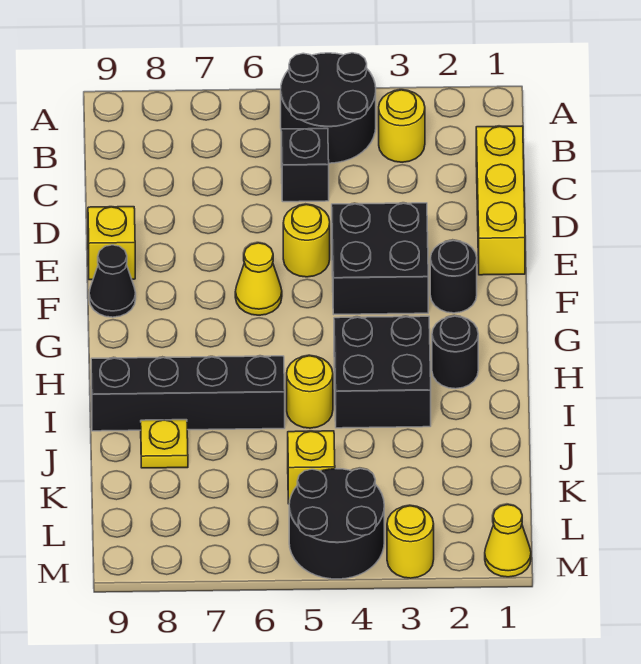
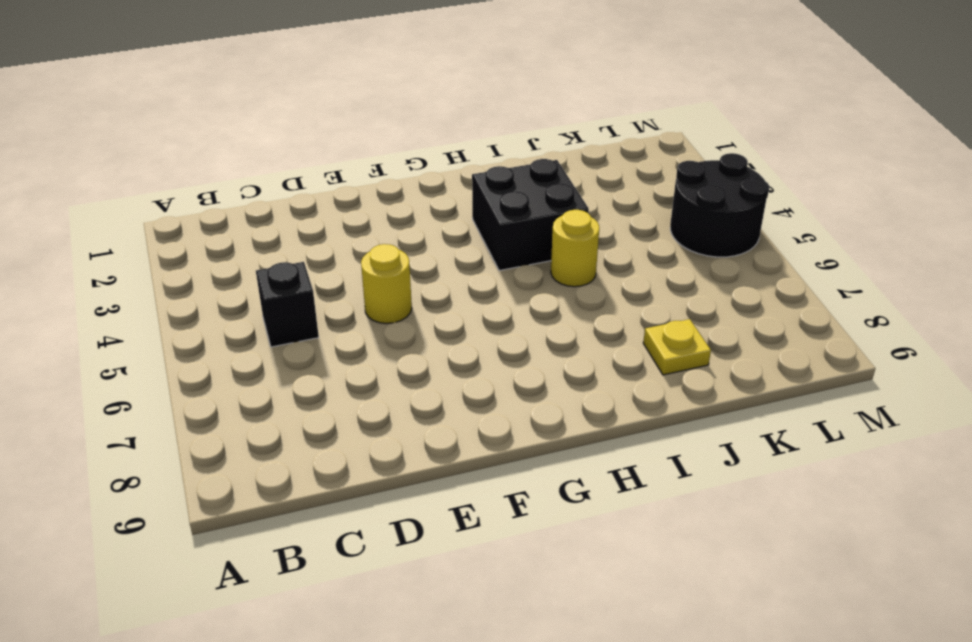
none -> black round brick A4:B5 level 1
none -> yellow round brick B3 level 1
none -> yellow brick C1:E1 level 1

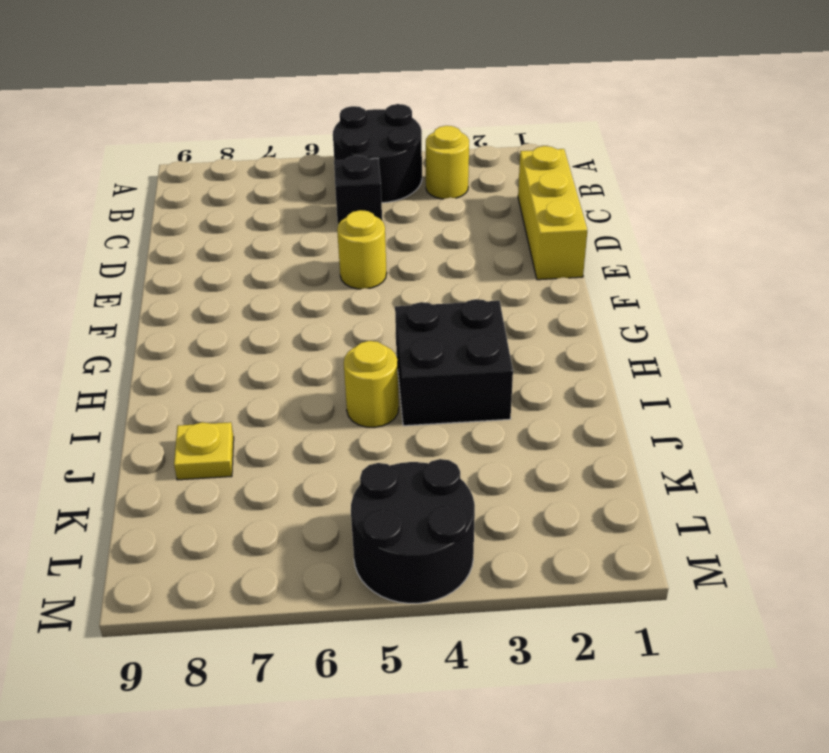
none -> black brick E3:F4 level 1
none -> yellow brick E9 level 1
none -> black round brick F2 level 1

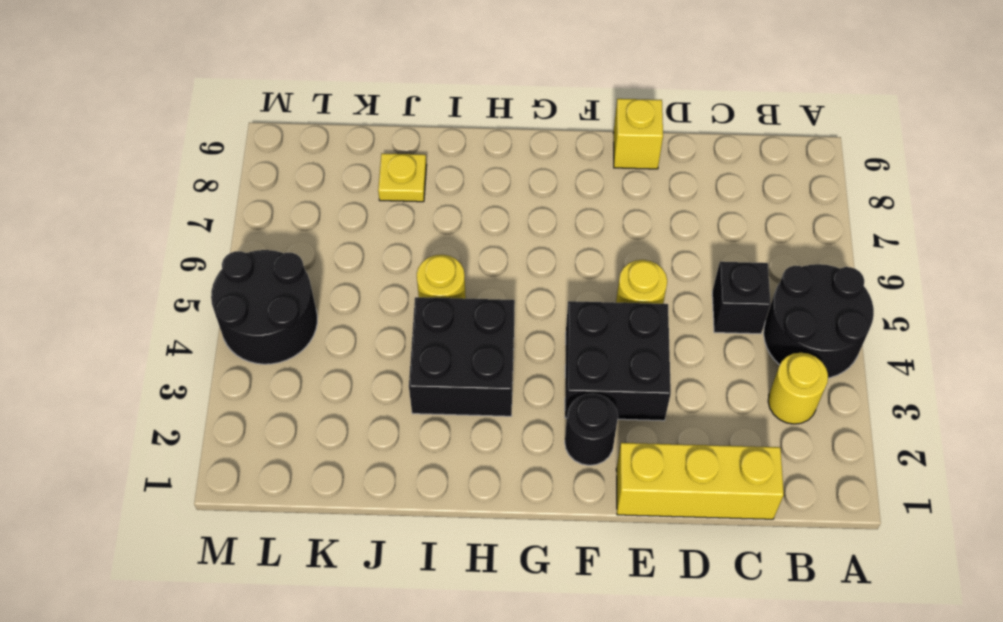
none -> yellow cone F6 level 1
none -> black cone F9 level 1
none -> black round brick H2 level 1

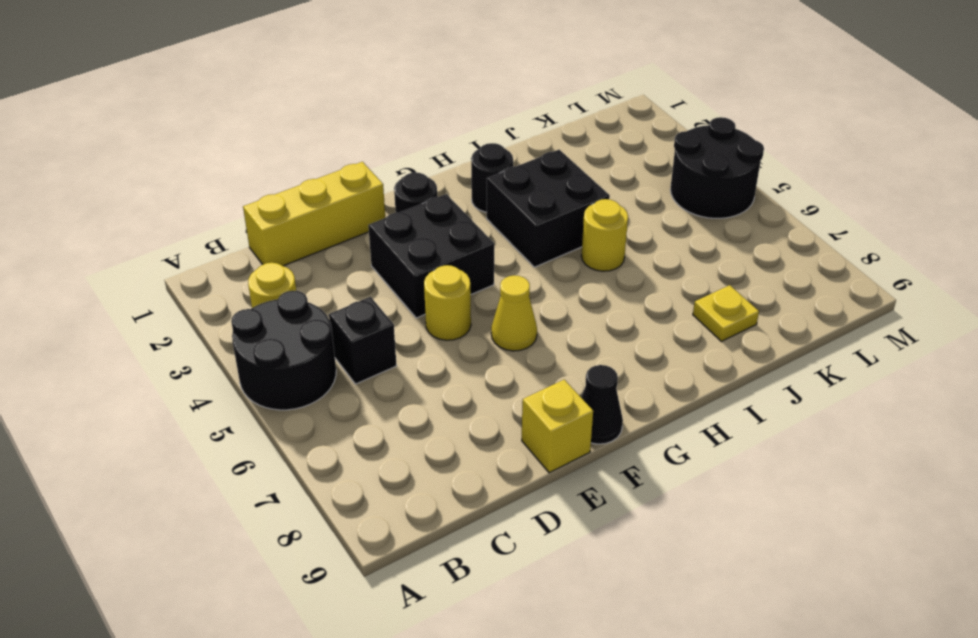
none -> black brick I6:I9 level 1
none -> yellow brick K5 level 1
none -> yellow cone M1 level 1

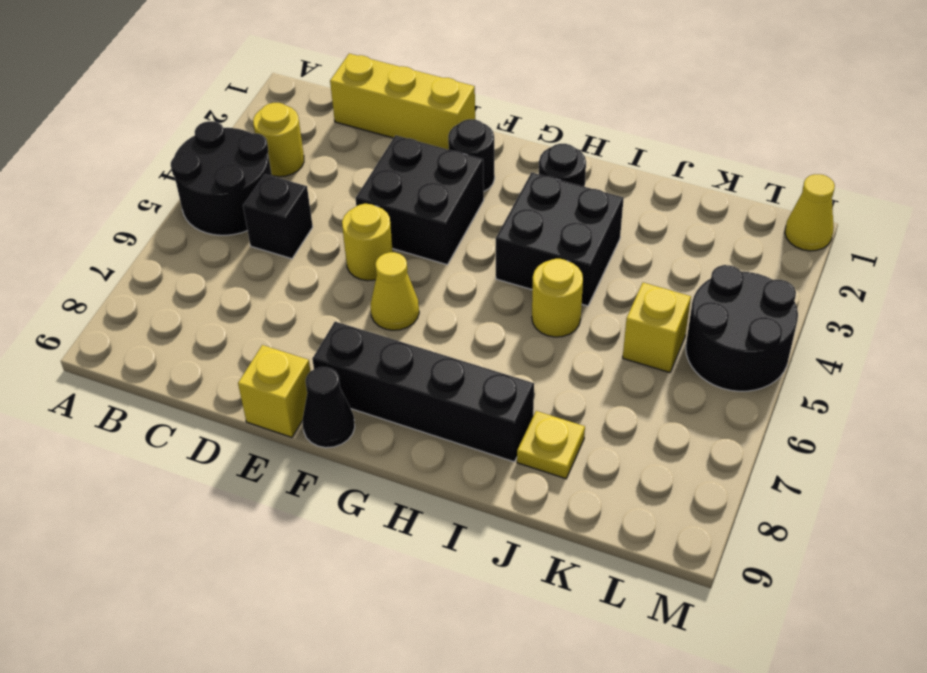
black brick F8:I8 level 1 -> black brick I6:I9 level 1
none -> yellow round brick M3 level 1

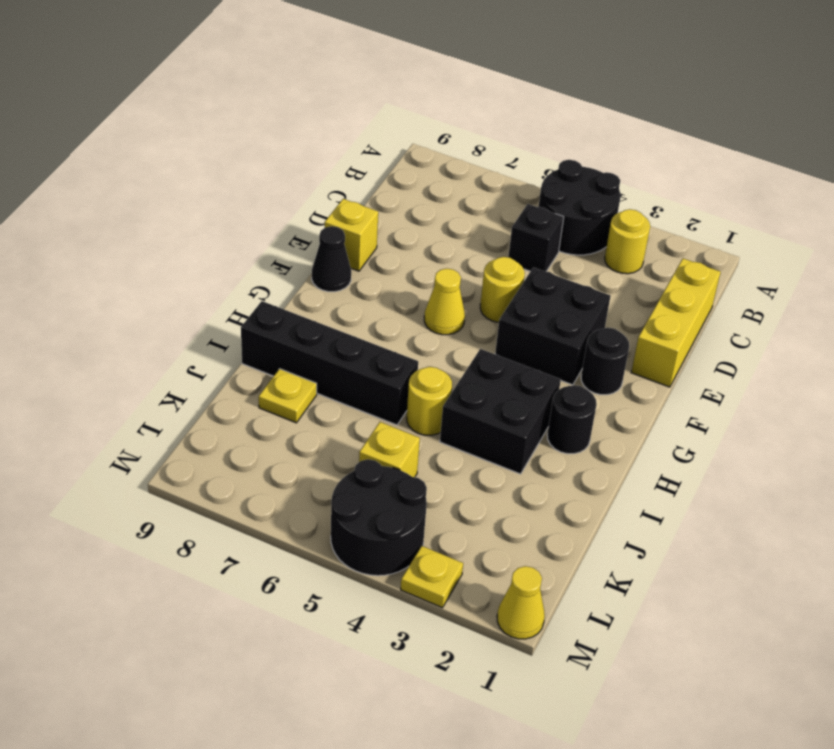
yellow plate M3 level 1 -> yellow round brick M3 level 1

